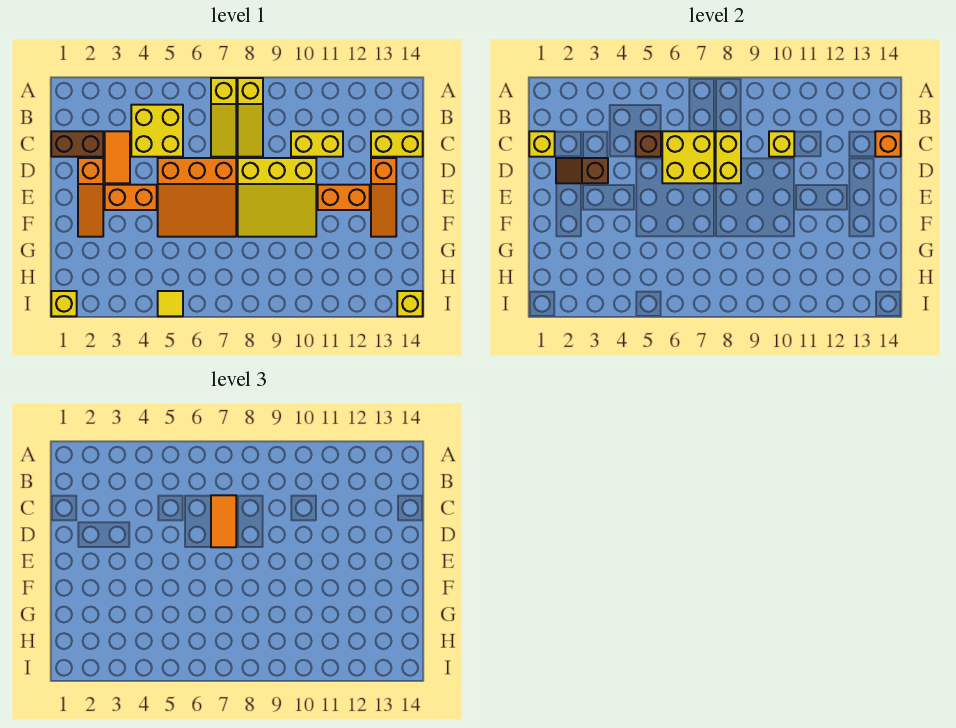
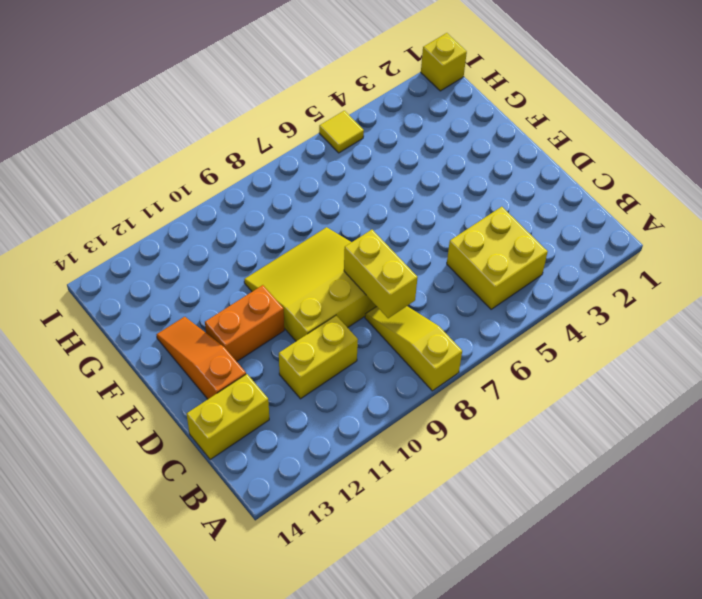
none -> yellow slope A7:C7 level 1 top A
none -> brown brick C1:C2 level 1
none -> orange tile C3:D3 level 1

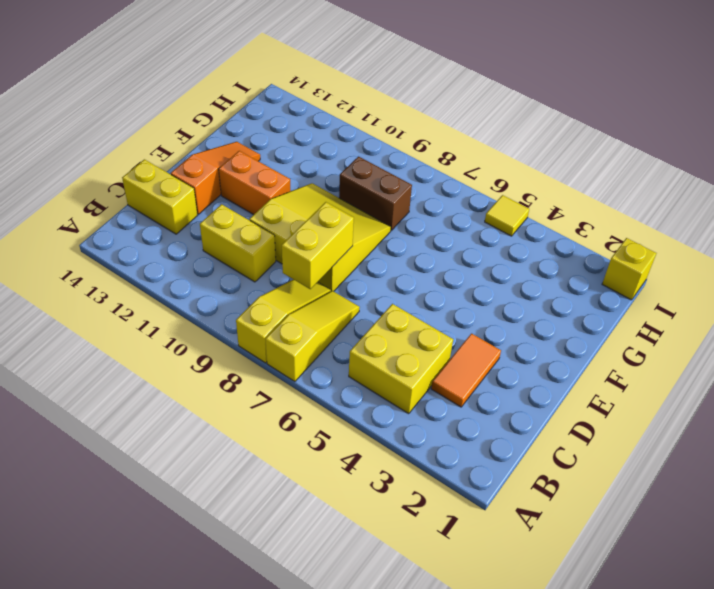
brown brick G8:G9 level 1 -> brown brick C1:C2 level 1
none -> orange slope D2:F2 level 1 top D
none -> orange slope D5:F7 level 1 top D
none -> orange brick E3:E4 level 1

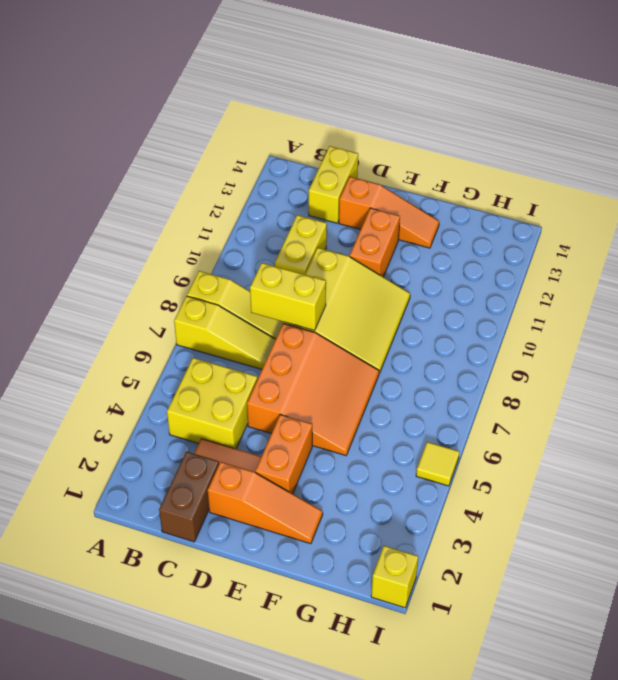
none -> yellow brick I14 level 1
none -> yellow brick C1 level 2
none -> brown brick C5 level 2

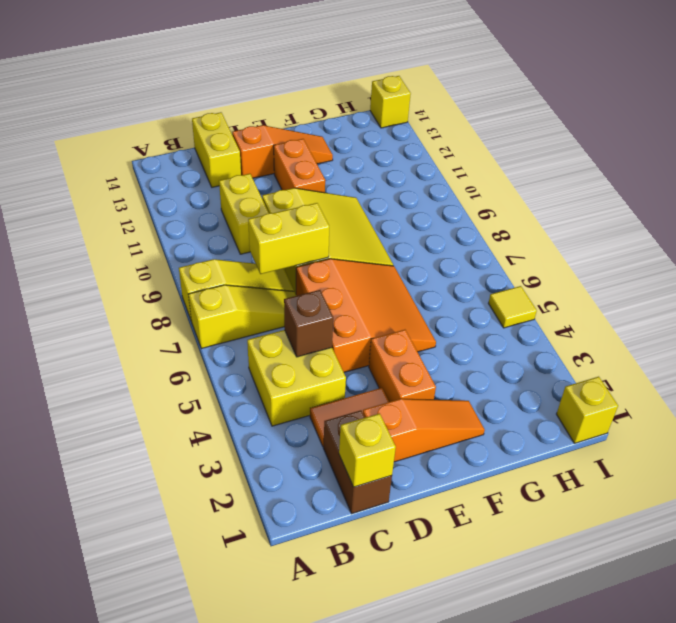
none -> yellow brick C6:D7 level 2
none -> yellow brick C10 level 2
none -> orange brick C14 level 2

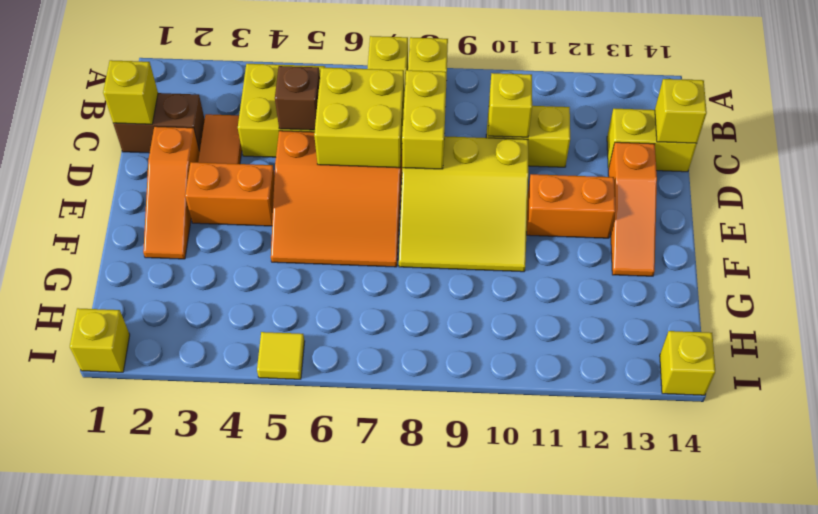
yellow brick C14 level 2 -> orange brick C14 level 2
none -> brown slope D2:D3 level 2 top 3
none -> orange tile C7:D7 level 3

